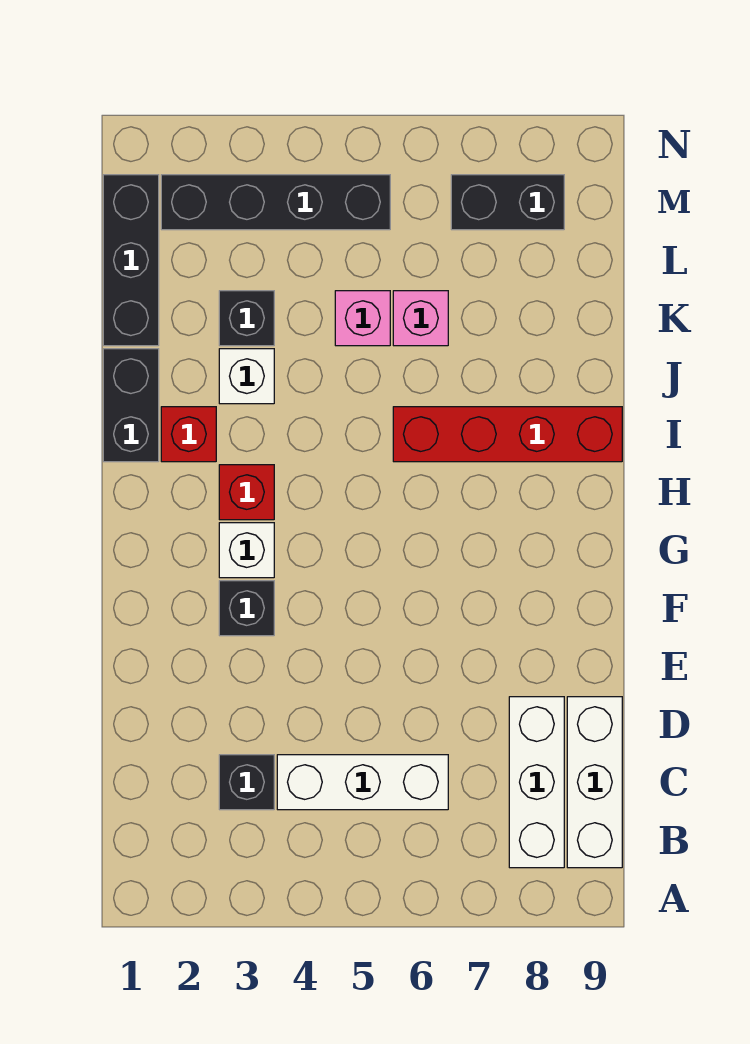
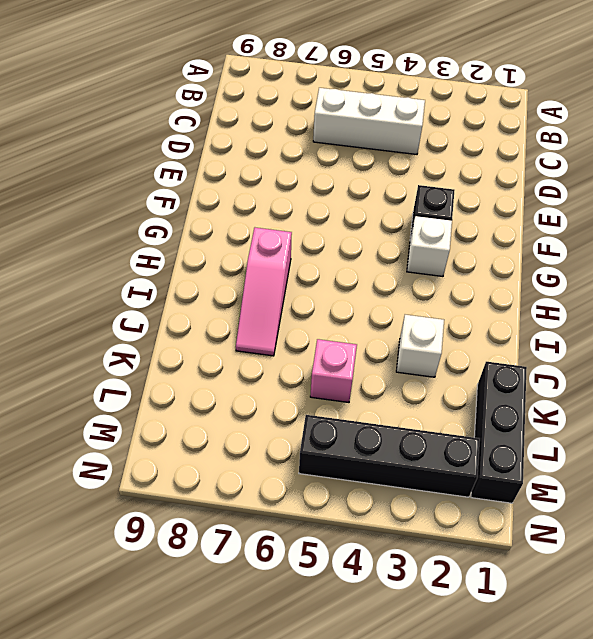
pink slope H7:J7 level 1 top H -> red brick I6:I9 level 1
none -> white brick B8:D8 level 1
none -> white brick B9:D9 level 1
none -> black brick C3 level 1

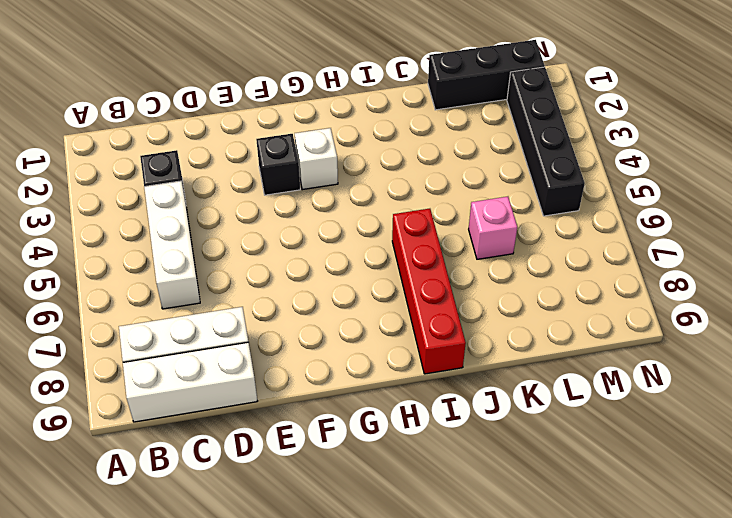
none -> red brick H3 level 1
none -> black brick I1:J1 level 1
none -> red brick I2 level 1

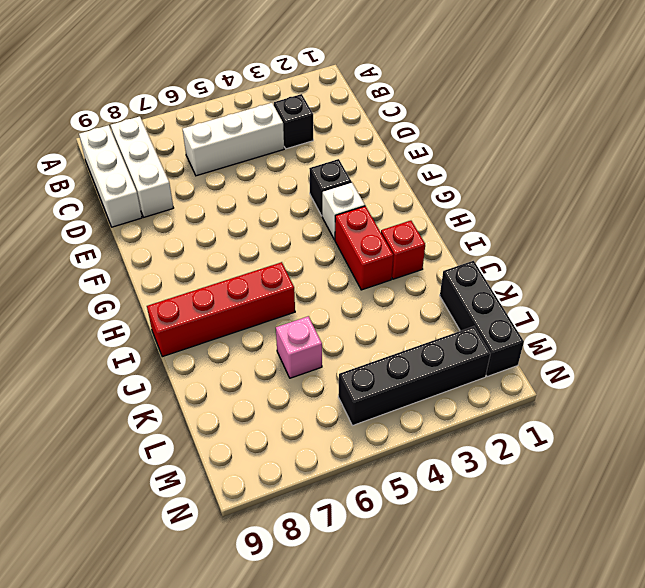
red brick H3:I3 level 1 -> red brick H3 level 1
none -> black brick I1:J1 level 1
none -> white brick J3 level 1
none -> black brick K3 level 1

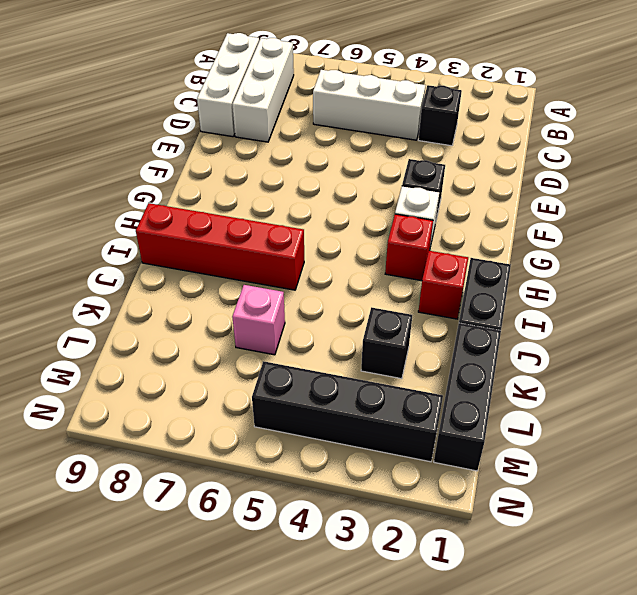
none -> white brick J3 level 1
none -> pink brick K5 level 1
none -> black brick M7:M8 level 1

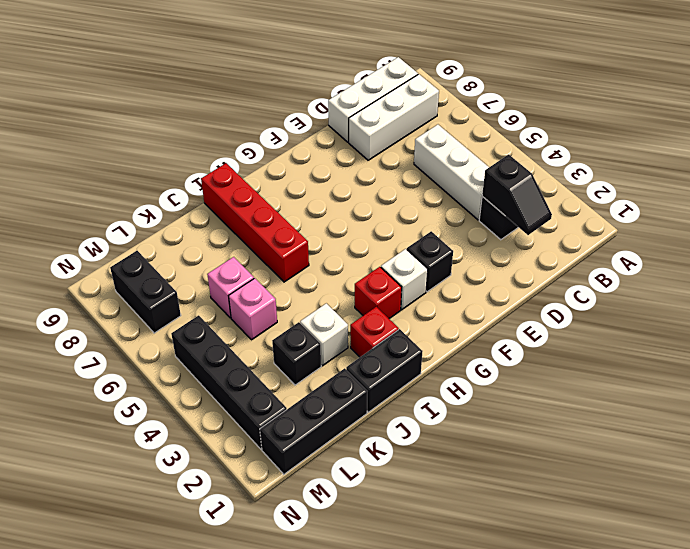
black slope C2:C3 level 2 top 3 -> none

